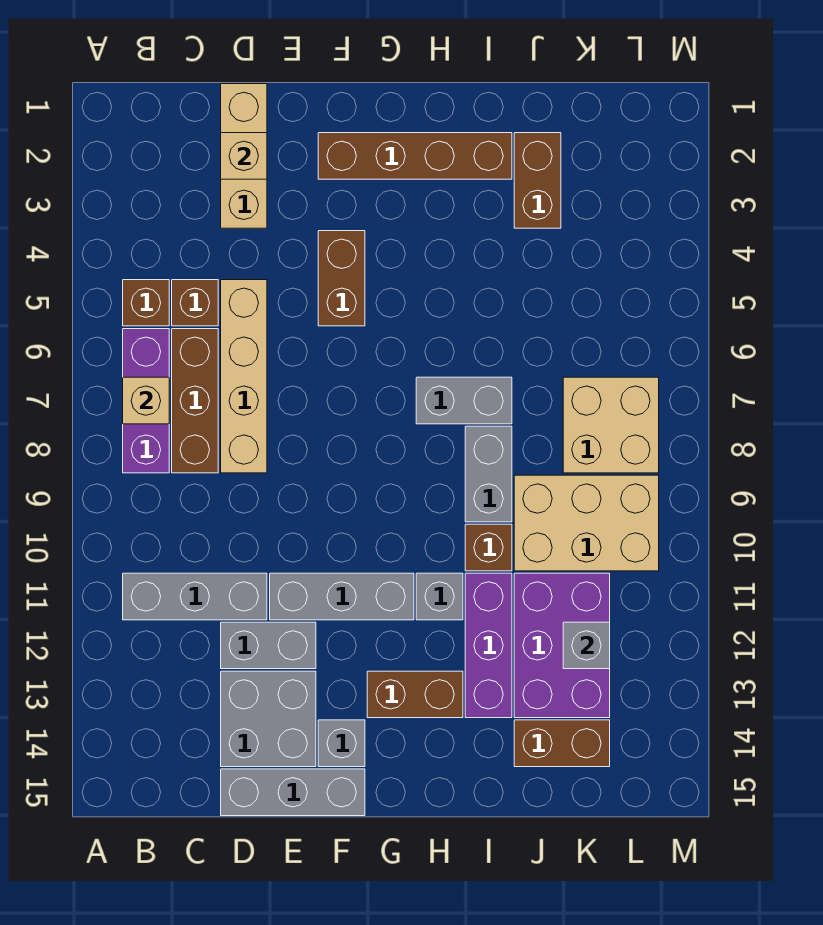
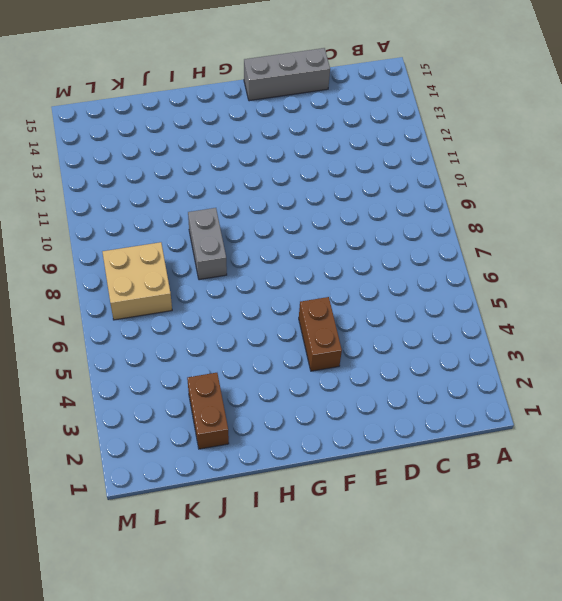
none -> brown brick B5 level 1
none -> purple brick B6:B8 level 1
none -> grey brick B11:D11 level 1

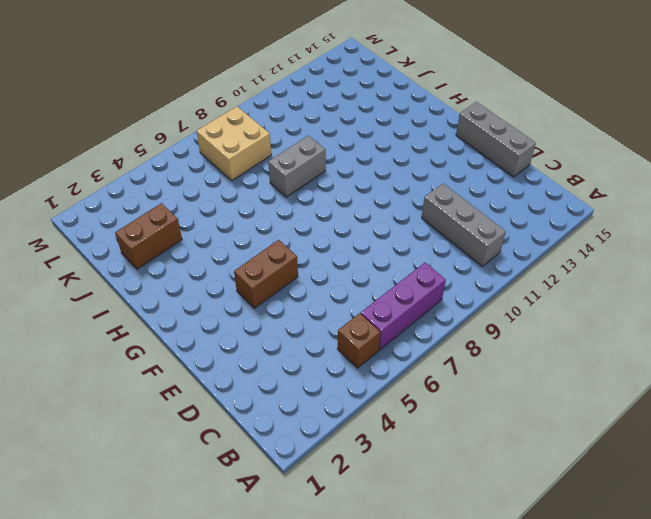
none -> brown brick C5 level 1
none -> brown brick C6:C8 level 1
none -> tan brick D1:D3 level 1

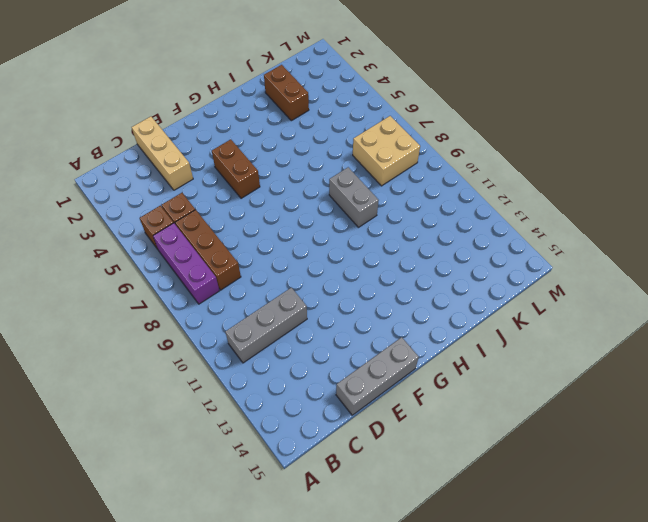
none -> tan brick D5:D8 level 1
none -> grey brick D12:E12 level 1
none -> grey brick D13:E14 level 1

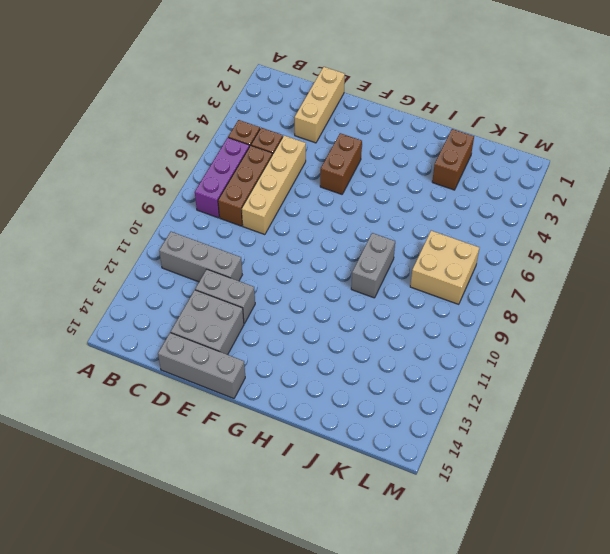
none -> grey brick E11:G11 level 1
none -> brown brick F2:I2 level 1
none -> grey brick F14 level 1

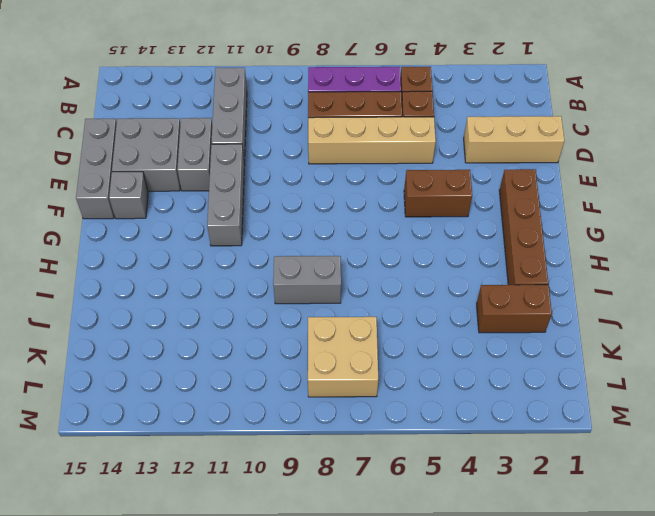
none -> brown brick G13:H13 level 1
none -> grey brick H7:I7 level 1
none -> grey brick H11 level 1

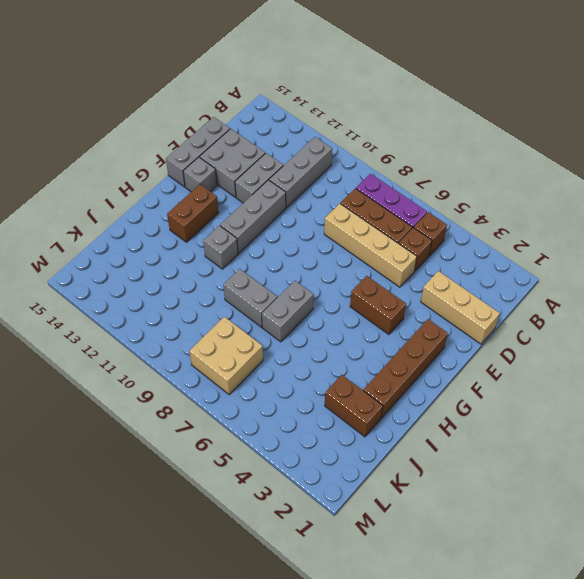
none -> brown brick I10 level 1
none -> purple brick I11:I13 level 1
none -> tan brick J9:L10 level 1

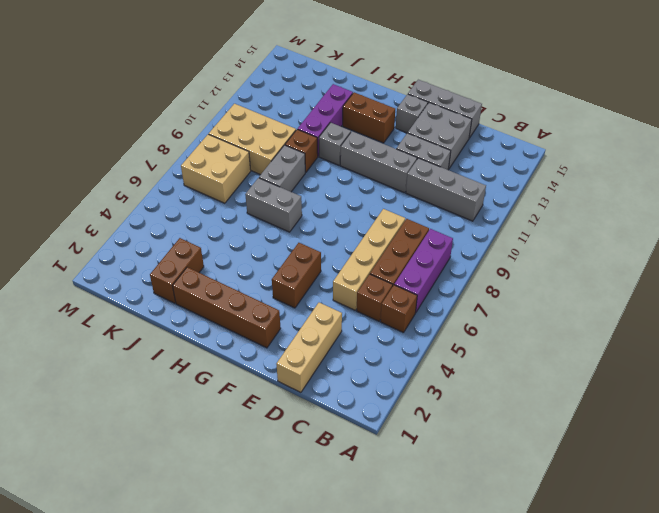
none -> purple brick J11:K13 level 1
none -> brown brick J14:K14 level 1
none -> tan brick B7 level 2

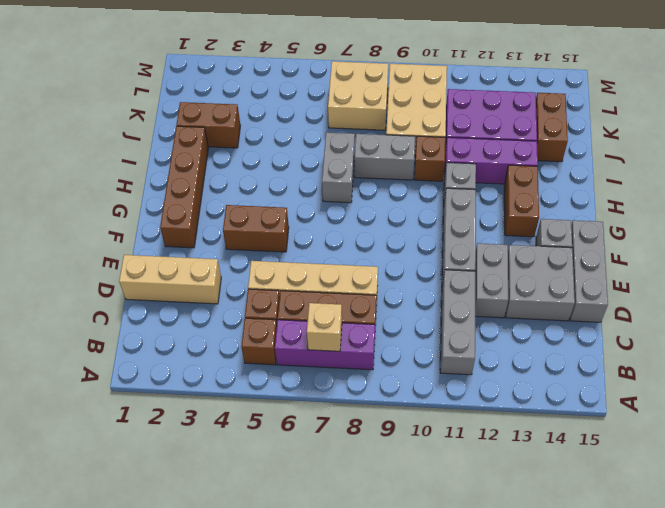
none -> tan brick D2 level 2
none -> grey brick K12 level 2

